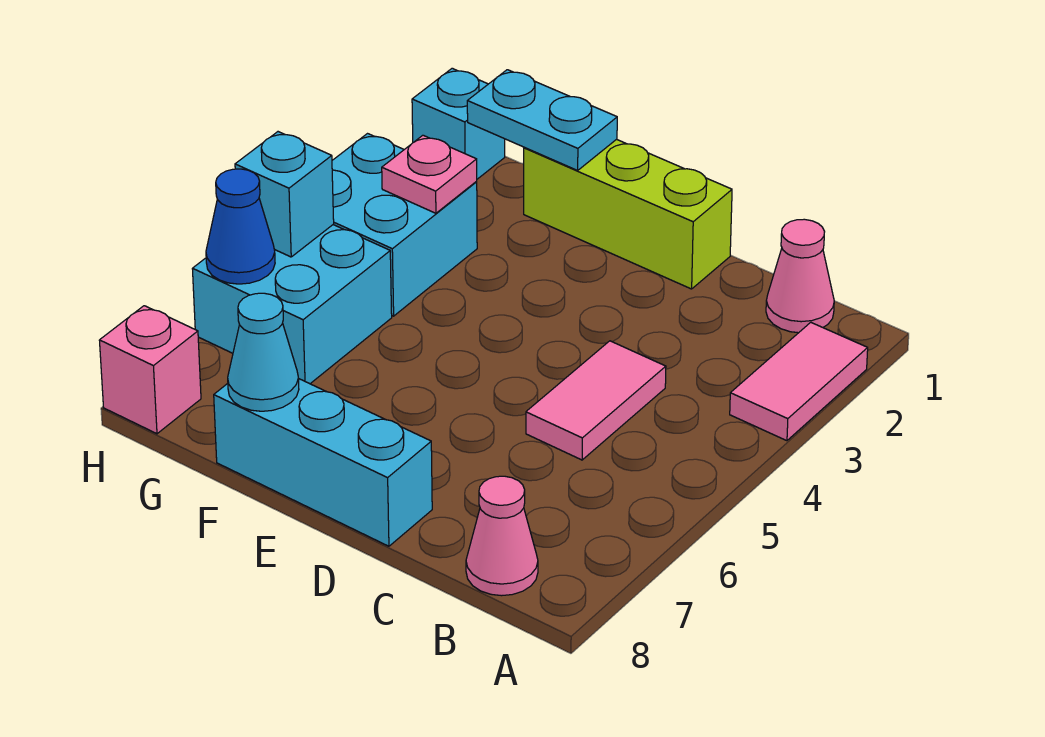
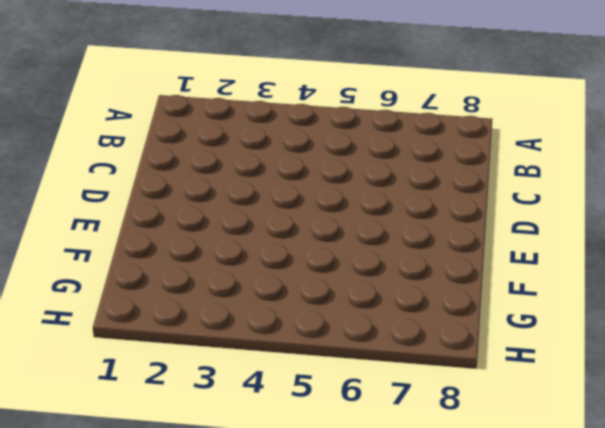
none -> pink tile A2:A3 level 1
none -> pink cone B1 level 1
none -> pink cone B8 level 1

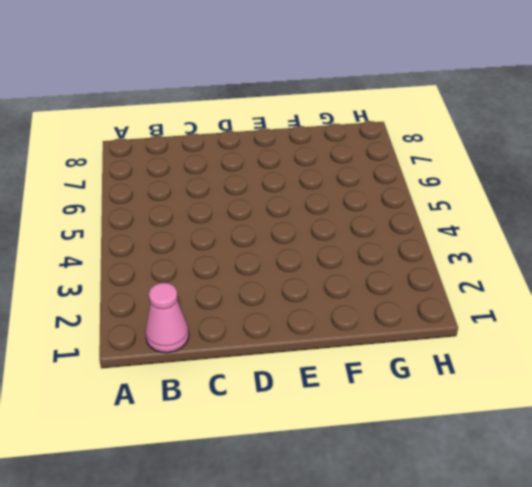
none -> pink tile A2:A3 level 1
none -> pink cone B8 level 1
none -> pink tile C4:C5 level 1

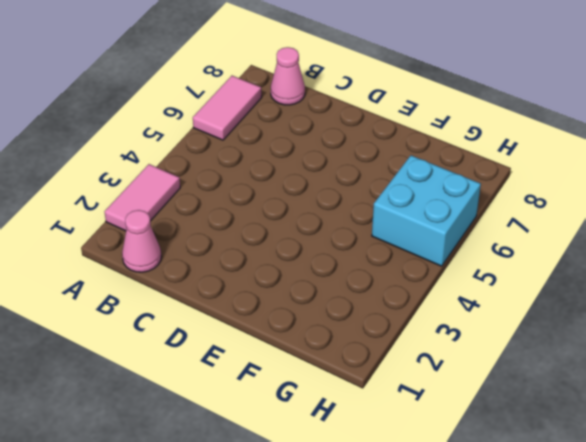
pink tile A6:A7 level 1 -> pink tile C4:C5 level 1
none -> lime brick D1:F1 level 1
none -> cyan brick D8:F8 level 1
none -> cyan brick G3:H4 level 1

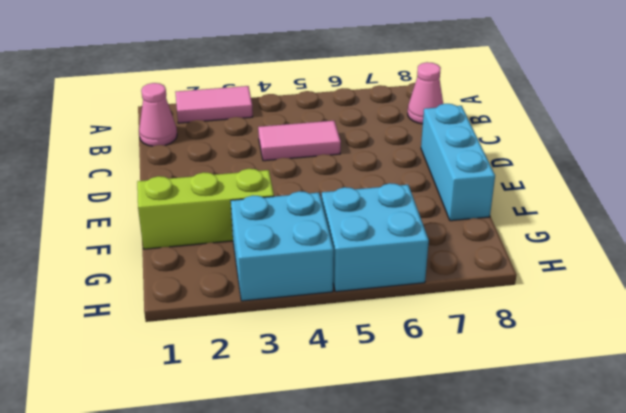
lime brick F1:F3 level 1 -> lime brick D1:F1 level 1
none -> cyan brick H1 level 1
none -> pink brick H8 level 1
none -> cyan plate F1:G1 level 2

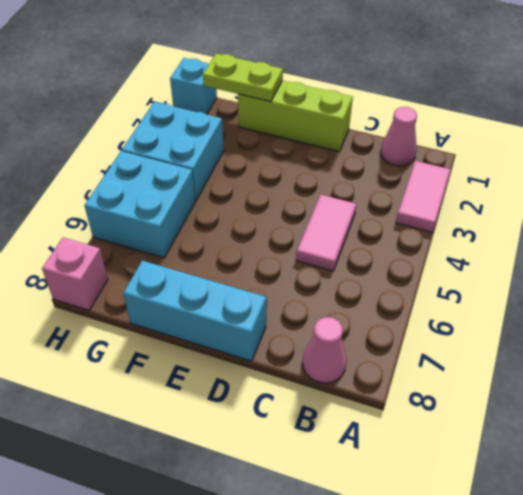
lime plate F1:G1 level 2 -> cyan plate F1:G1 level 2
none -> cyan cone F8 level 2
none -> pink plate G3 level 2
none -> cyan brick H5 level 2

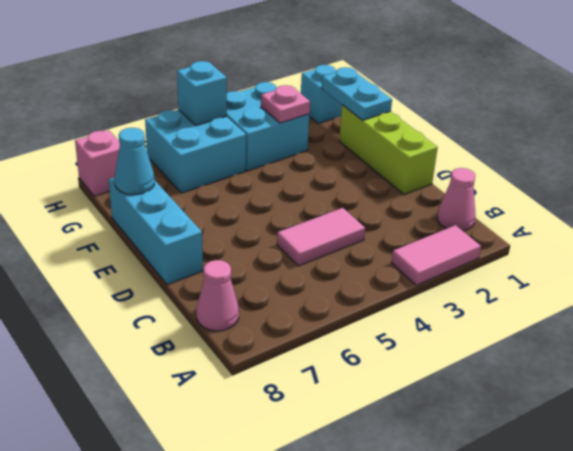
none -> blue cone H6 level 2

